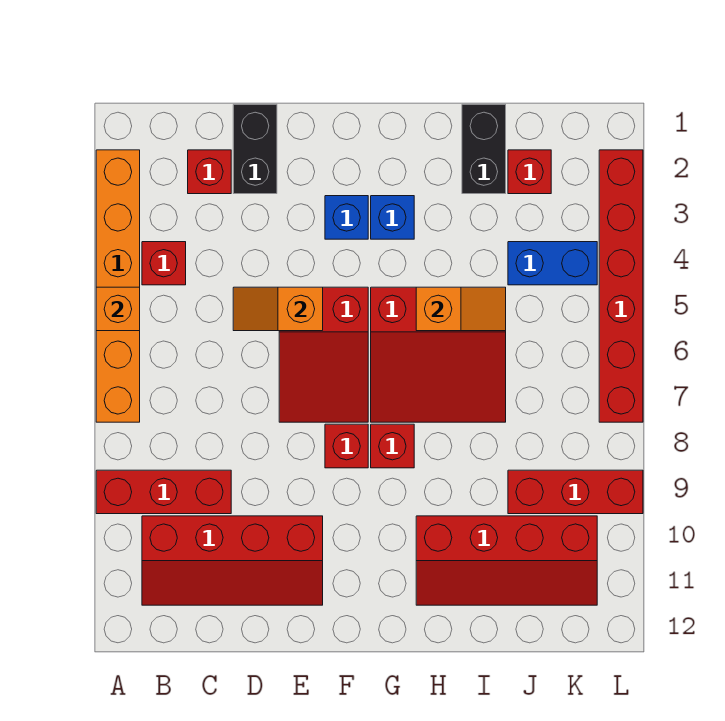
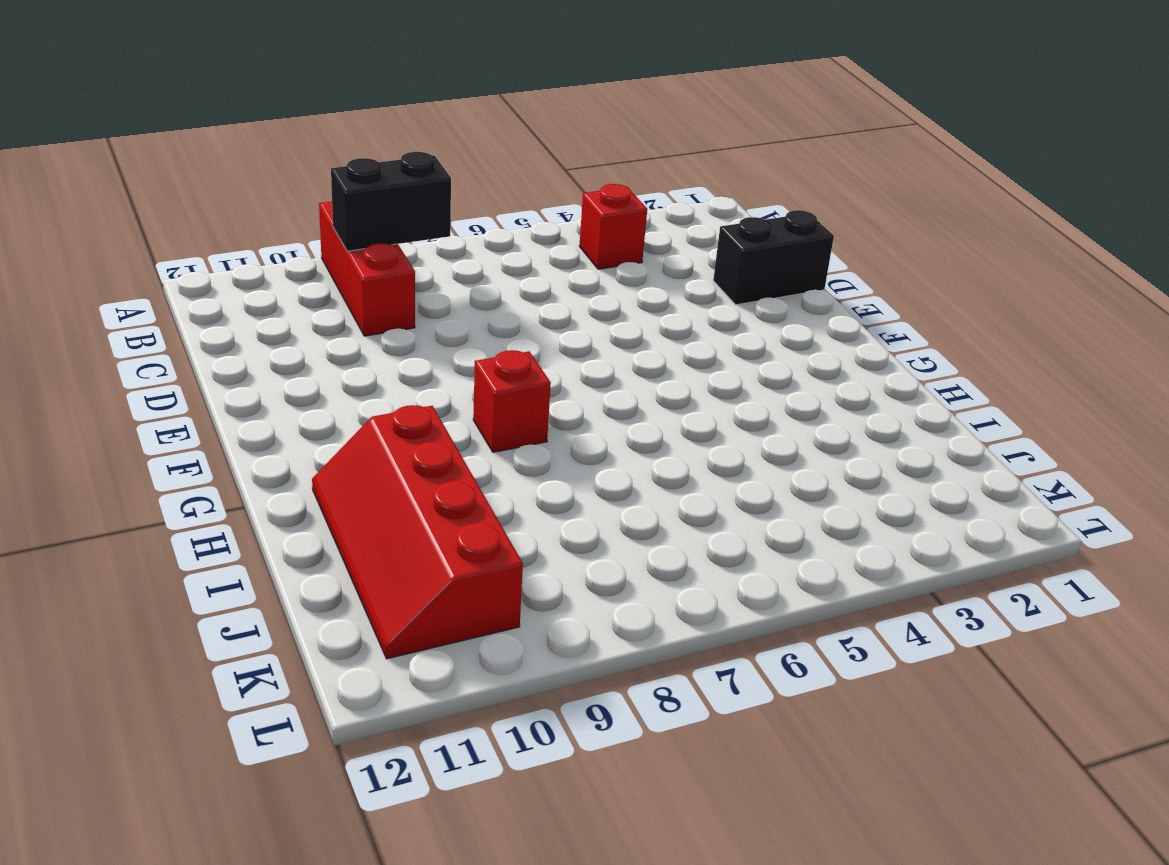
black brick B8:B9 level 2 -> black brick I1:I2 level 1
none -> orange brick A2:A7 level 1
none -> red slope B10:E11 level 1 top 10
none -> red brick C2 level 1

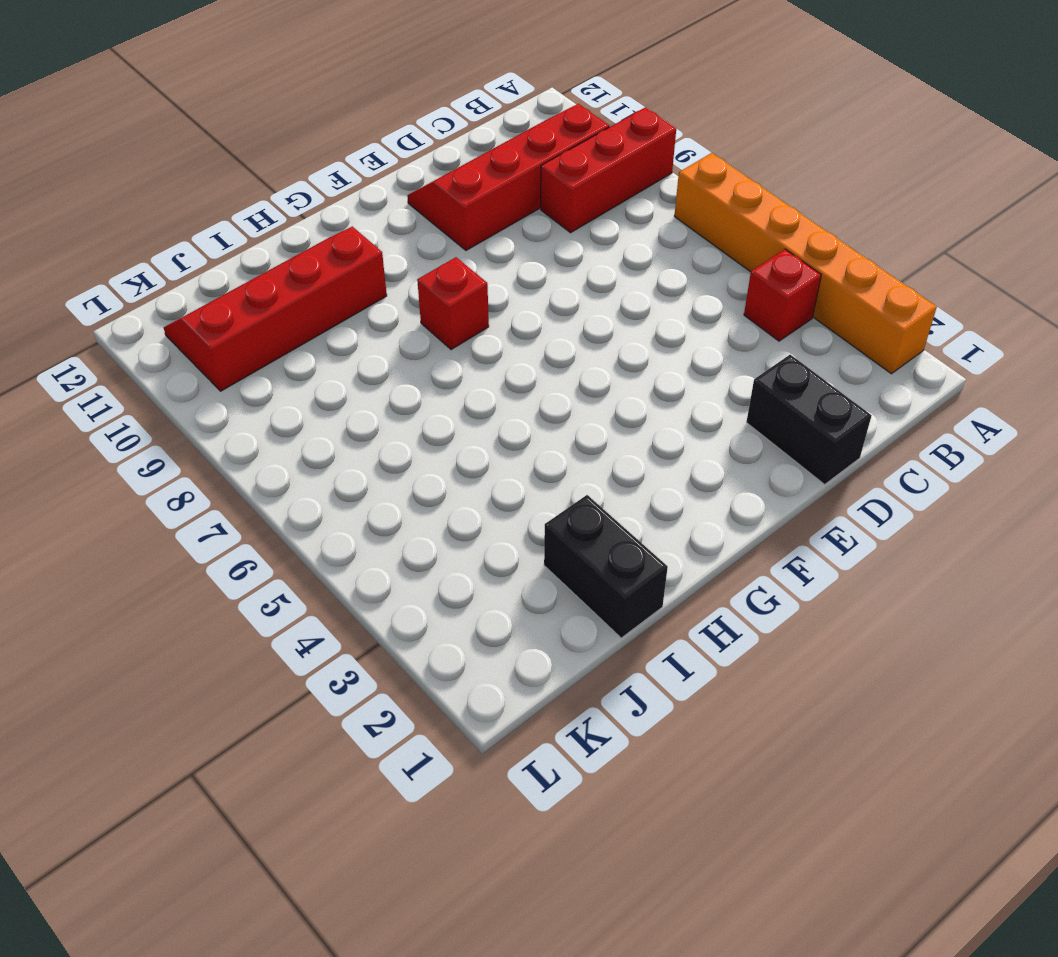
none -> red brick C2 level 1
none -> red slope E5:F7 level 1 top 5
none -> blue brick F3 level 1

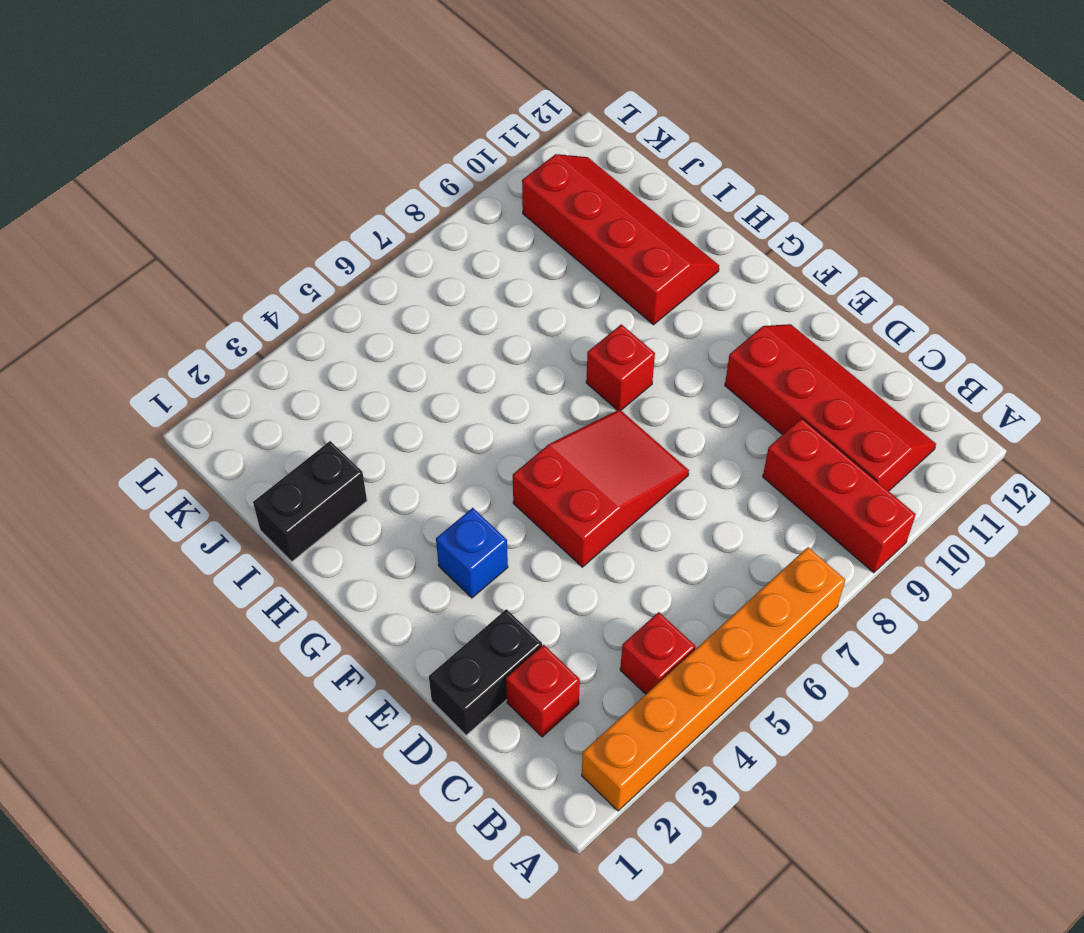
none -> red brick F8 level 1
none -> blue brick G3 level 1
none -> red slope G5:I7 level 1 top 5

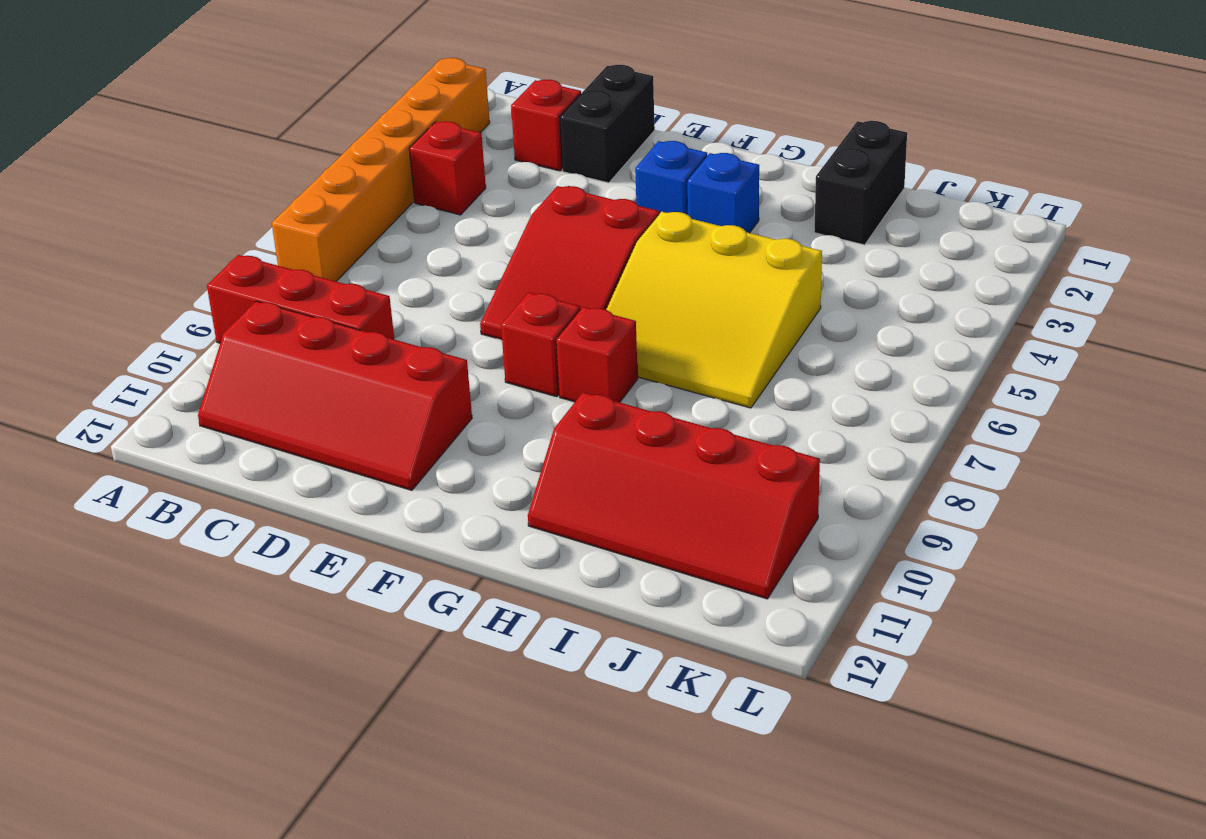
yellow slope G5:I7 level 1 top 5 -> red slope G5:I7 level 1 top 5
none -> red brick J2 level 1
none -> blue brick J4:K4 level 1
none -> red brick J9:L9 level 1

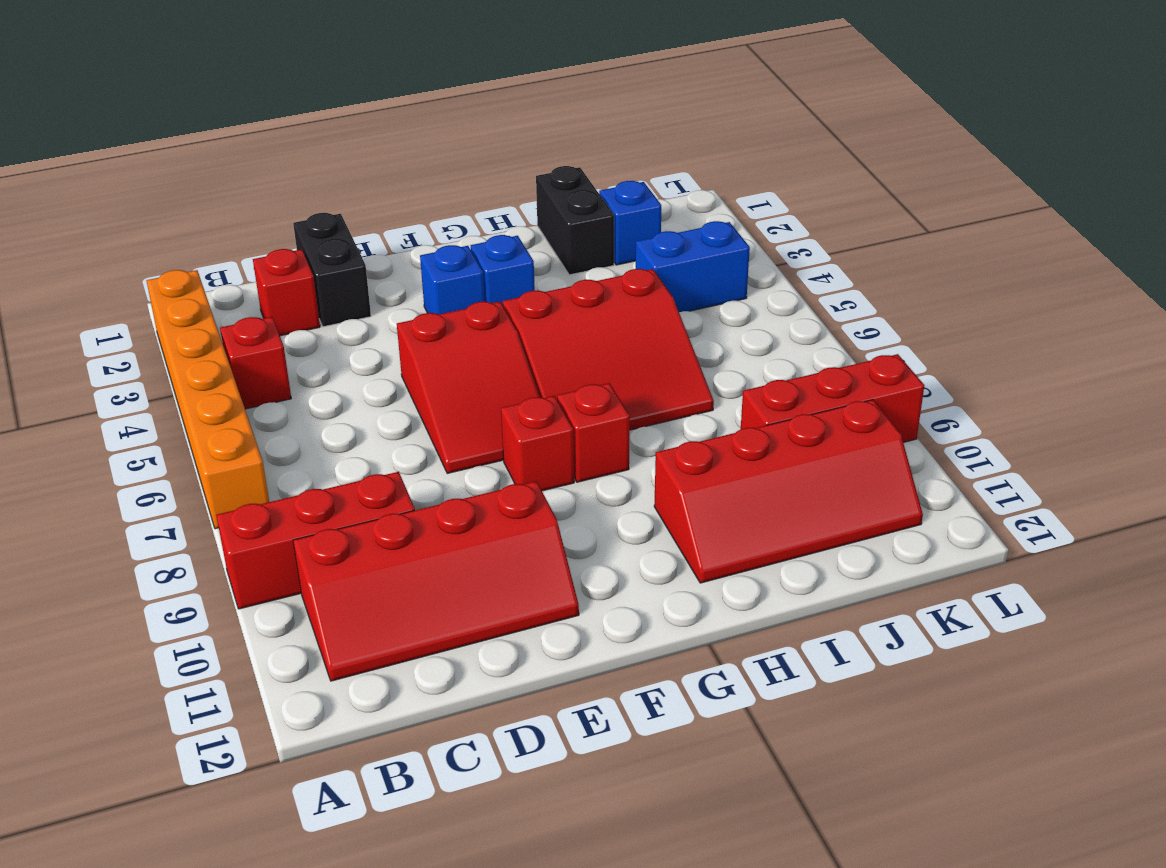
blue brick J2 level 1 -> red brick J2 level 1
none -> red brick L2:L7 level 1
none -> orange brick A5 level 2
none -> orange slope D5:E5 level 2 top E

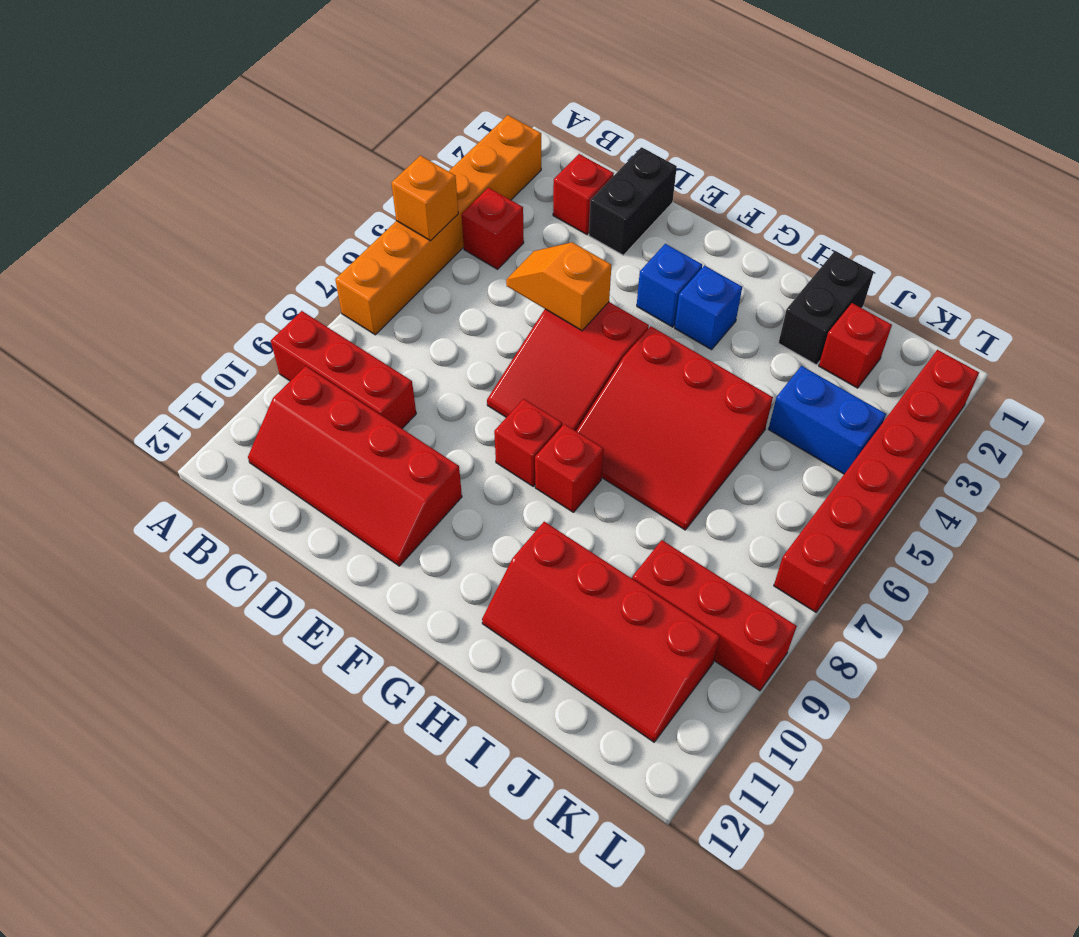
none -> orange slope H5:I5 level 2 top H

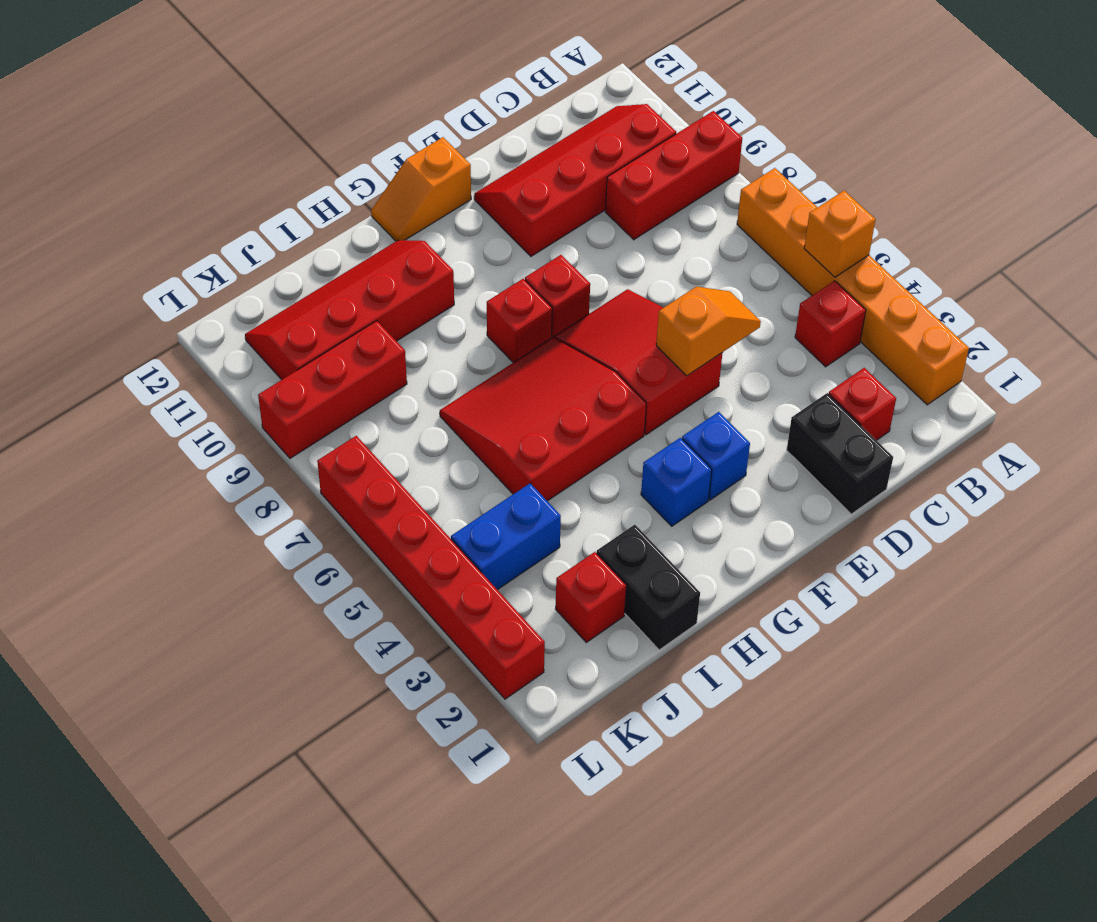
orange slope F12:G12 level 1 top F -> orange slope H5:I5 level 2 top H

